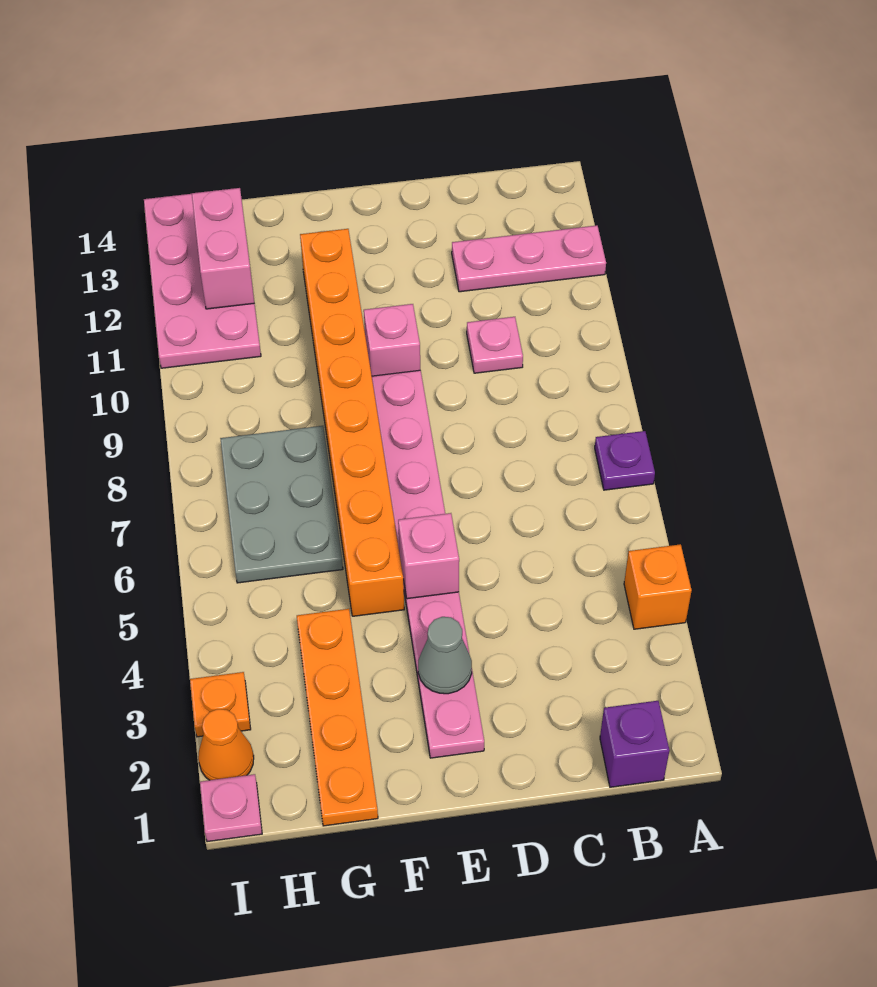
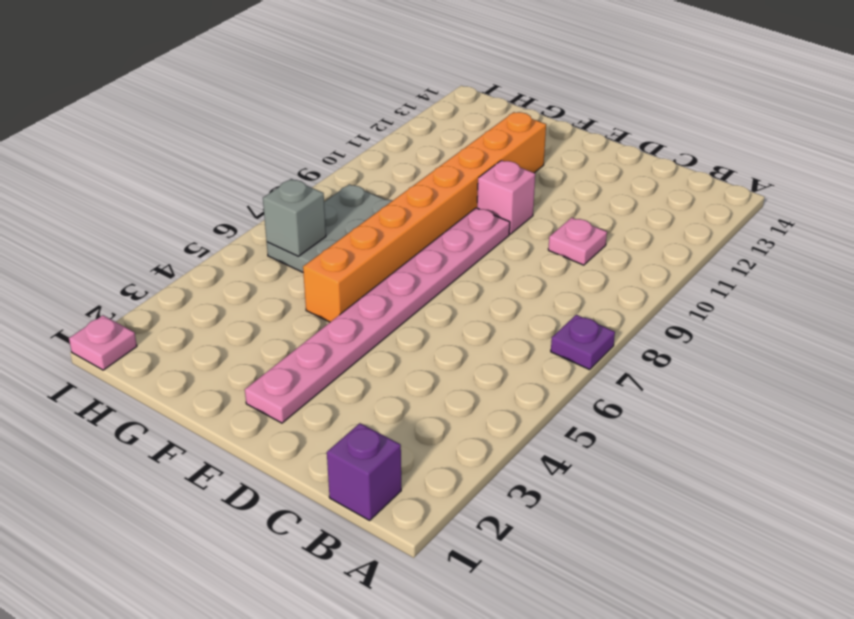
grey brick H6 level 2 -> none
none -> orange brick A4 level 1
none -> pink plate A12:C12 level 1
none -> orange plate G1:G4 level 1

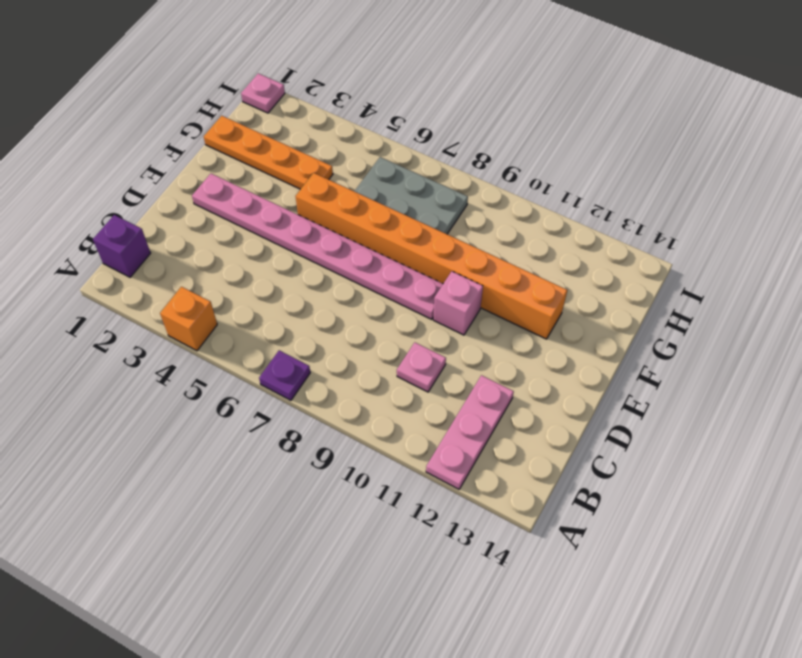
none -> pink plate H11:I14 level 1
none -> orange cone I2 level 1
none -> orange plate I3 level 1

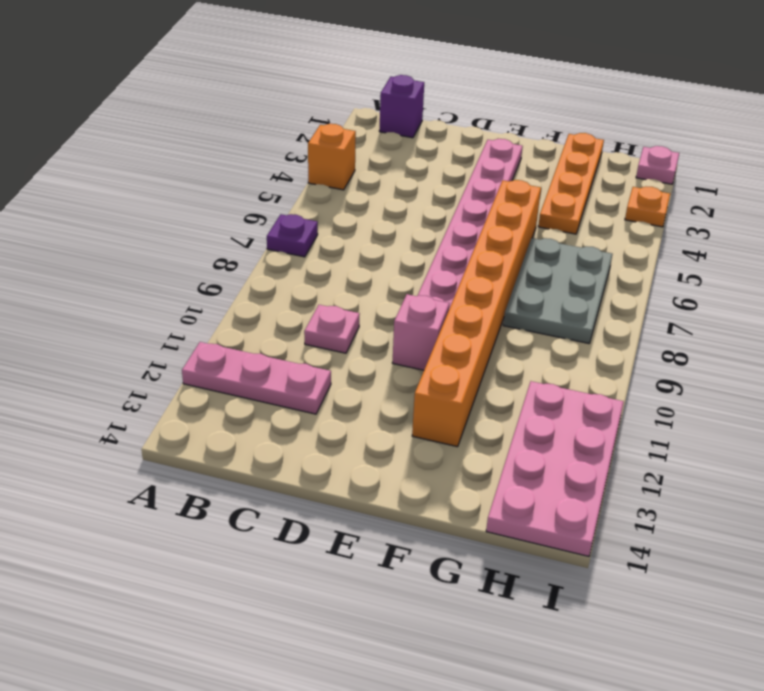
none -> orange cone I2 level 1
none -> grey cone E3 level 2
none -> pink brick E5 level 2

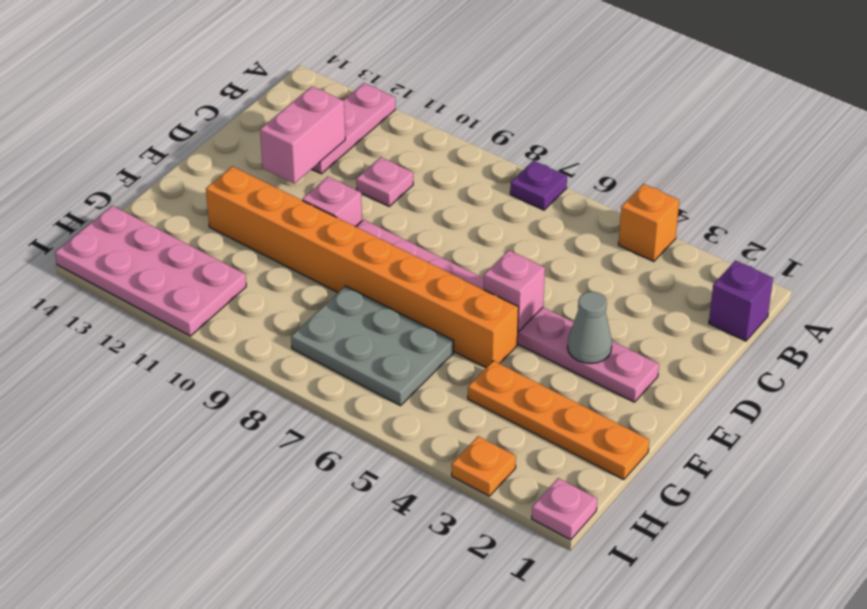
pink brick C12:D12 level 2 -> pink brick H12:H13 level 2
none -> orange cone I2 level 1

